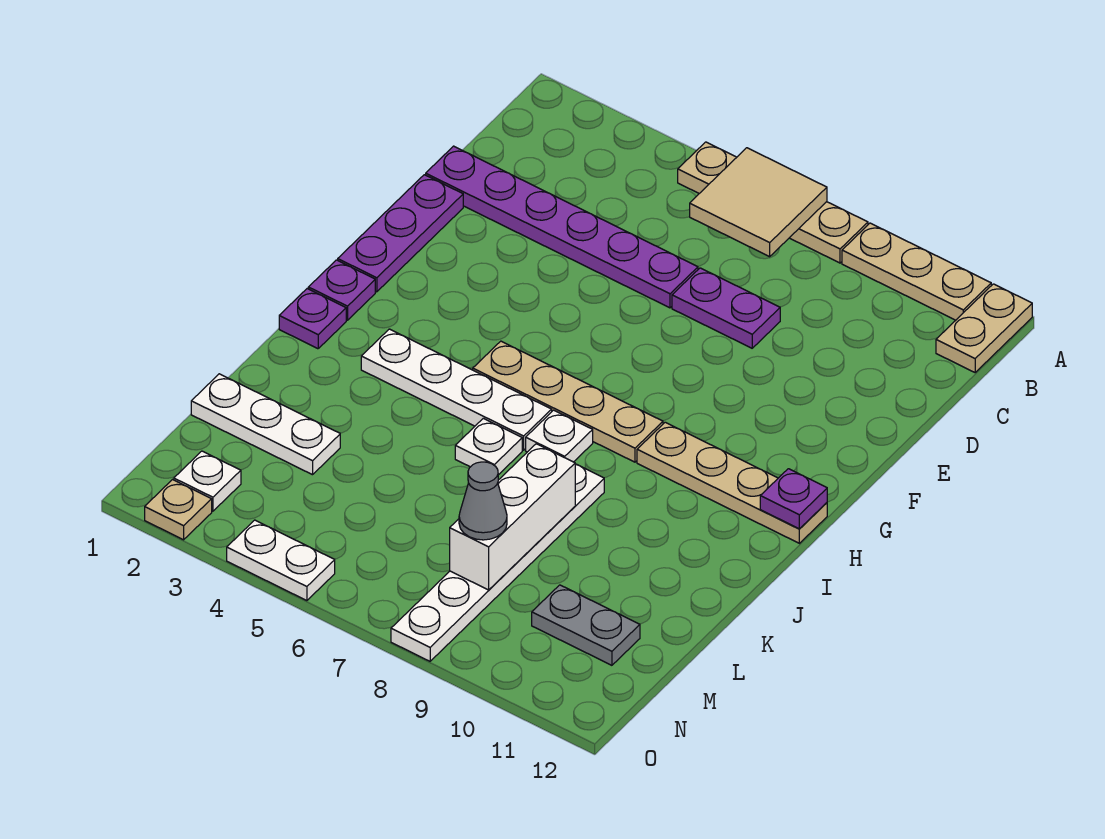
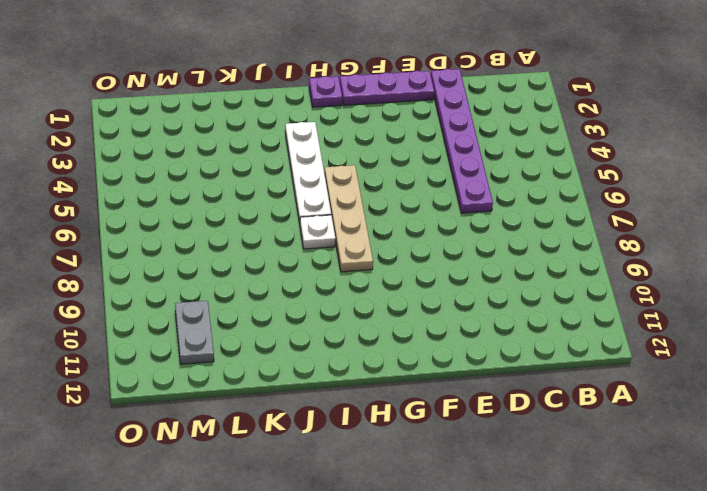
none -> tan plate A5:A8 level 1
none -> tan plate A9:A11 level 1
none -> tan plate A12:B12 level 1

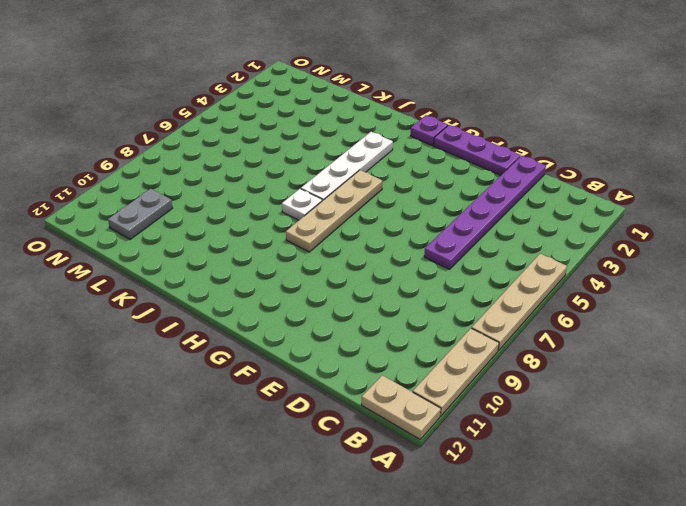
none -> purple plate D7:D8 level 1
none -> tan plate H9:H12 level 1
none -> purple plate I1 level 1

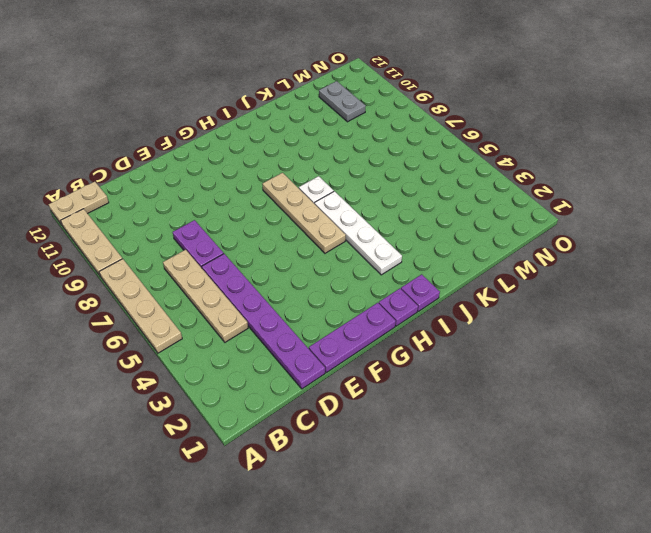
tan plate C4:C7 level 1 -> tan plate H9:H12 level 1
none -> white plate J6 level 1
none -> white plate J8:O8 level 1
none -> white plate L1:L3 level 1

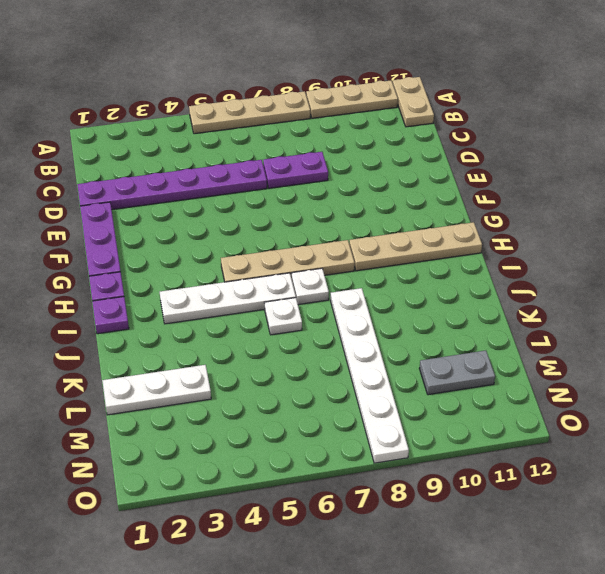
none -> white plate N2 level 1
none -> tan plate O2 level 1
none -> white plate O4:O5 level 1

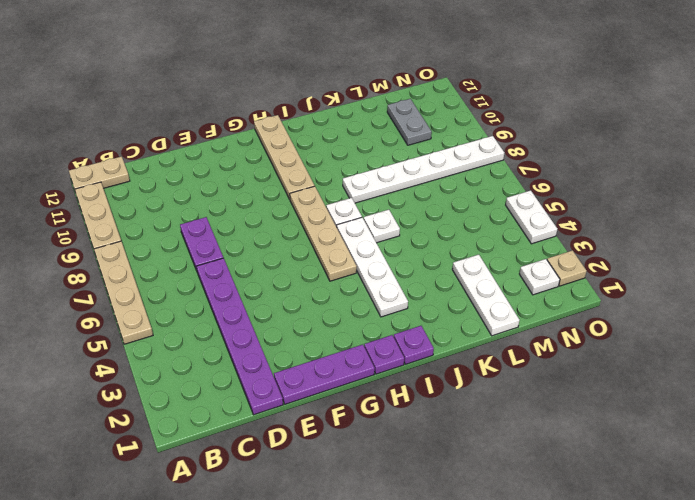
none -> tan tile A6:B7 level 2
none -> purple plate H12 level 2
none -> white brick K8:M8 level 2

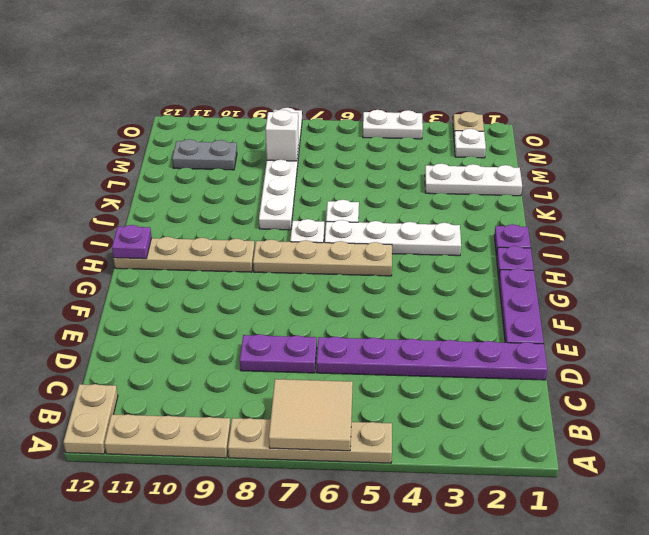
white brick M8 level 2 -> white brick K8:M8 level 2
none -> grey cone M8 level 3

